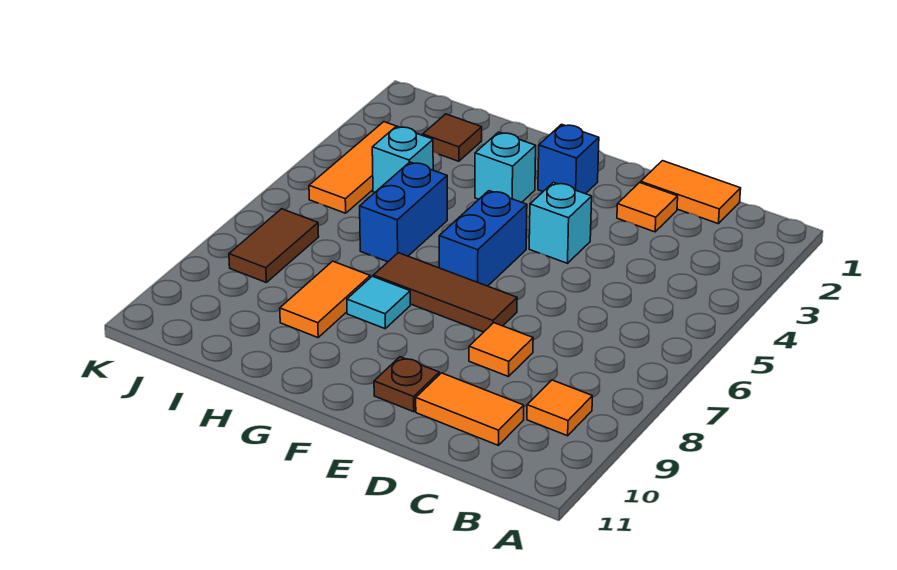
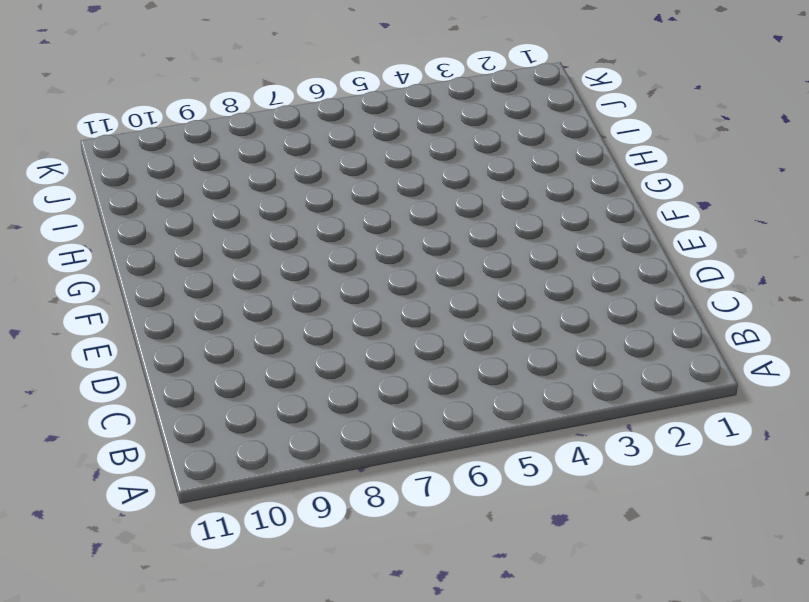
none -> orange tile B9 level 1
none -> orange tile C1:D1 level 1
none -> orange tile C10:D10 level 1

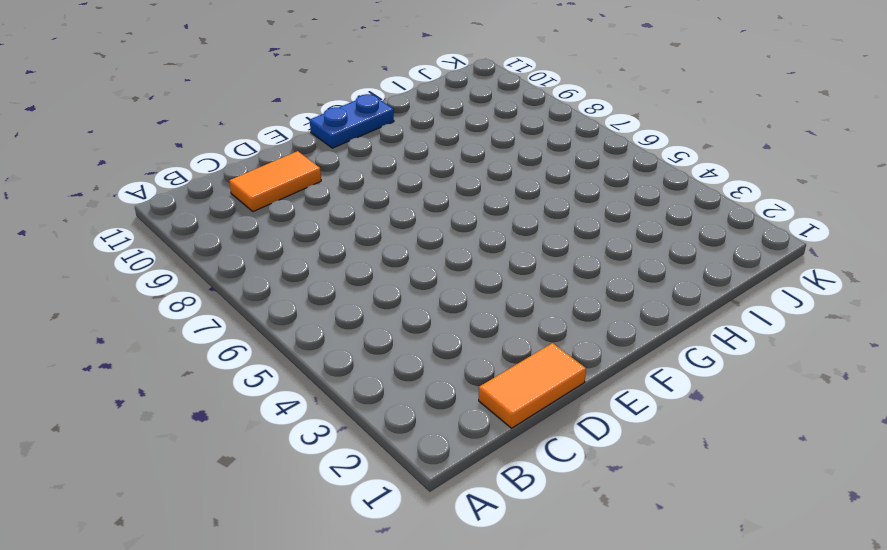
blue plate F11:G11 level 1 -> none
none -> orange tile B9 level 1
none -> orange tile D2 level 1
none -> orange tile D8 level 1

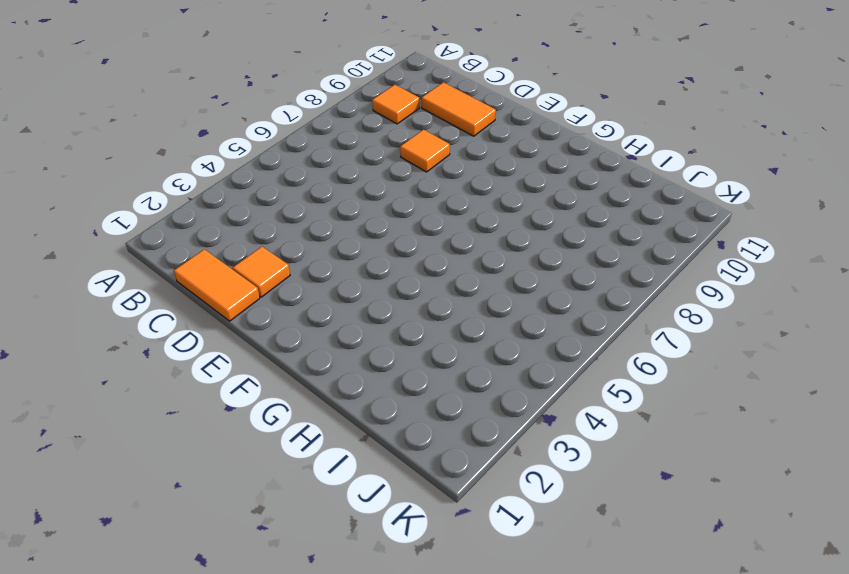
none -> cyan brick E4 level 1
none -> brown tile E7:G7 level 1
none -> brown plate E10 level 1

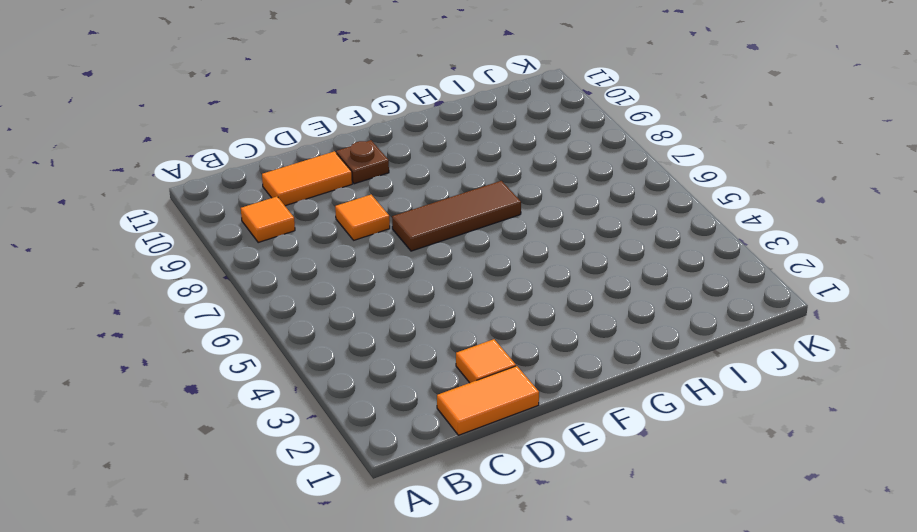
none -> cyan brick E4 level 1
none -> blue brick F2 level 1
none -> blue brick F5:F6 level 1

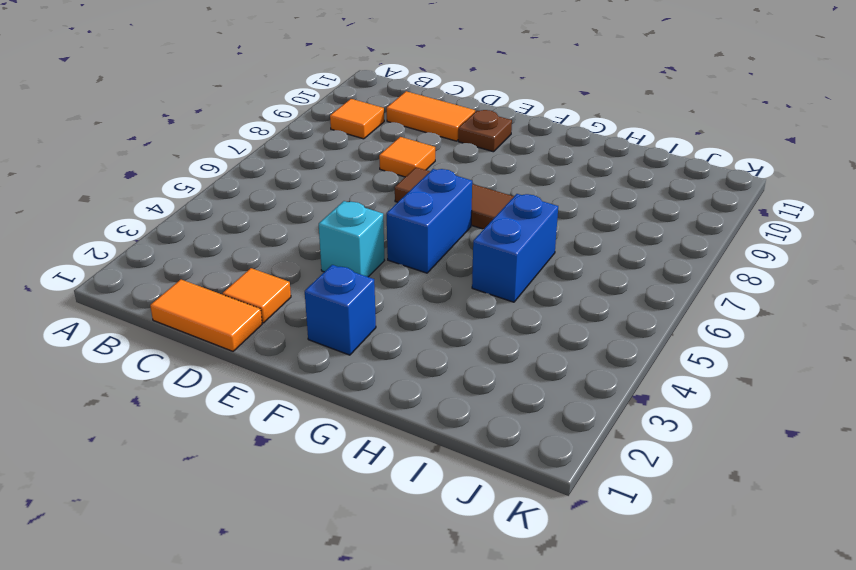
none -> cyan brick G3 level 1
none -> cyan tile G8 level 1
none -> orange tile H8:H9 level 1

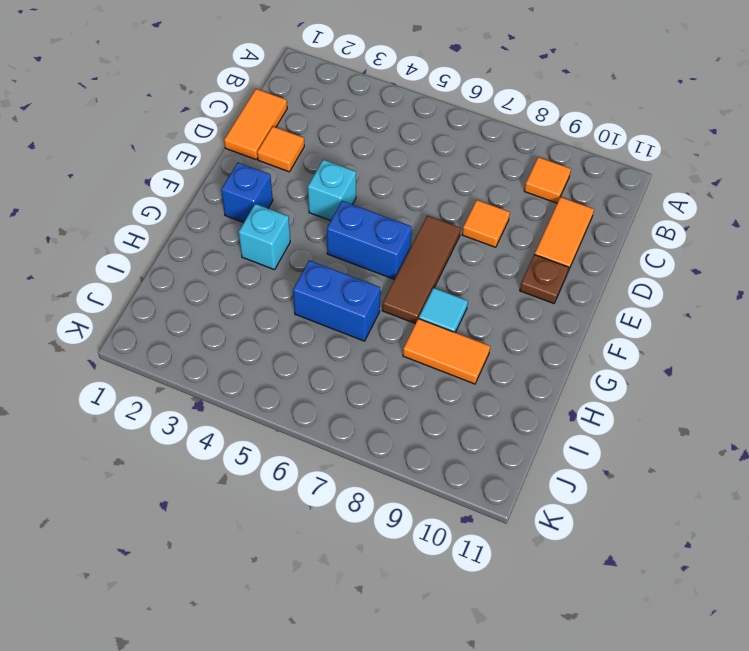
none -> brown tile I2 level 1
none -> cyan brick I4 level 1
none -> orange tile J3:J5 level 1

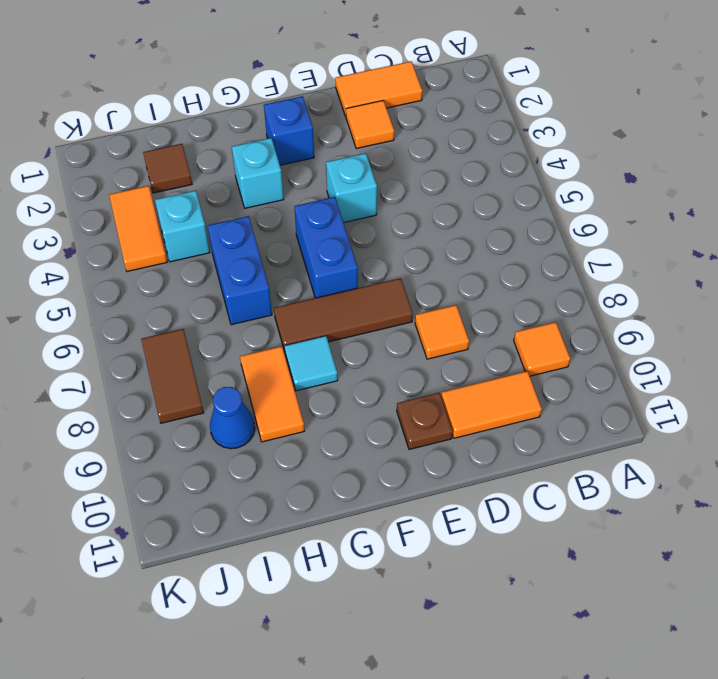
blue cone I9 level 1 -> none
orange tile J3:J4 level 1 -> orange tile J3:J5 level 1

